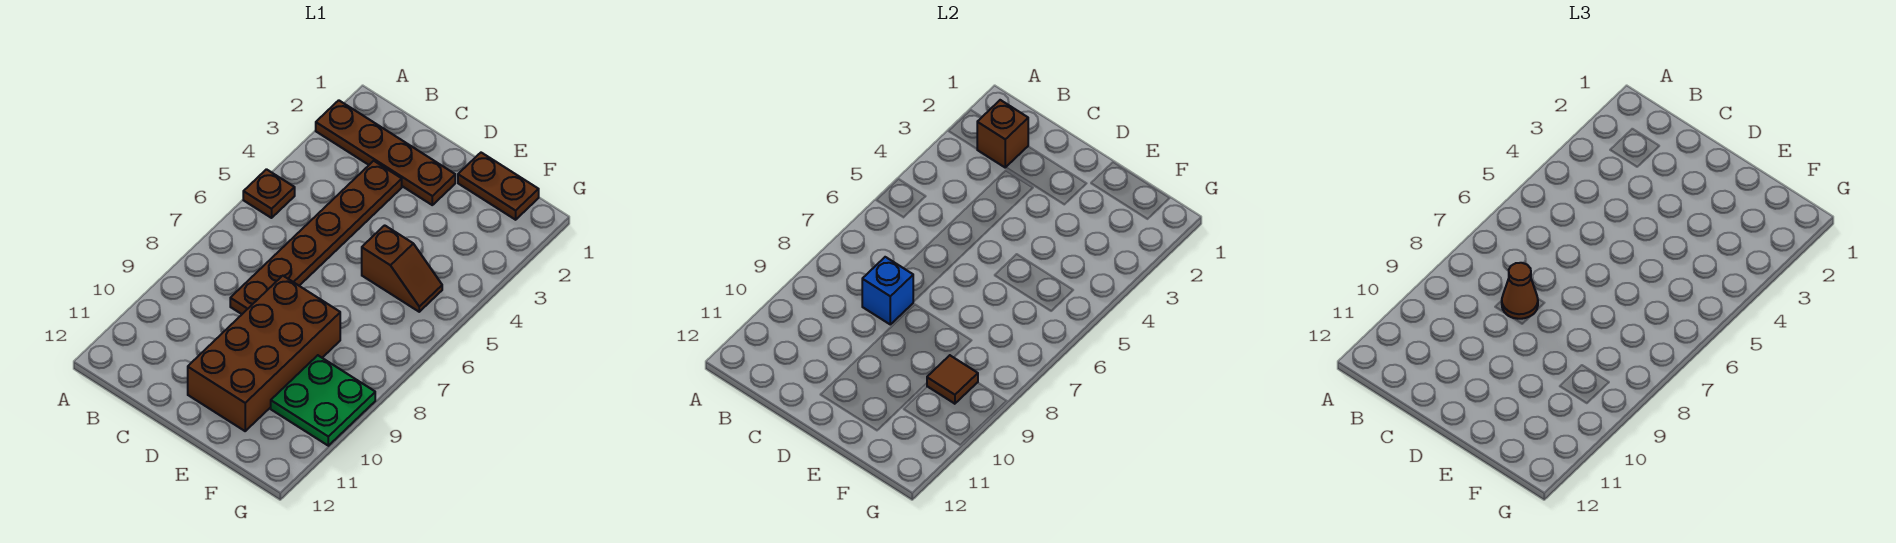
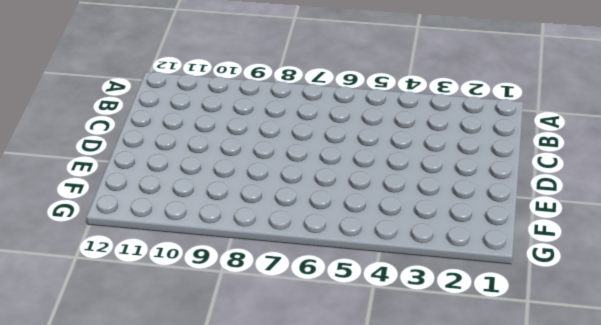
none -> brown plate A2:D2 level 1
none -> brown plate A5 level 1

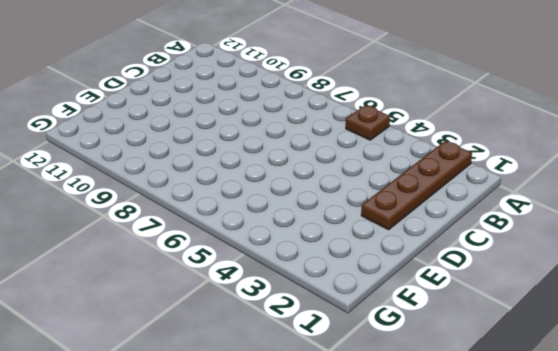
none -> brown plate C3:C8 level 1
none -> brown brick D8:E11 level 1

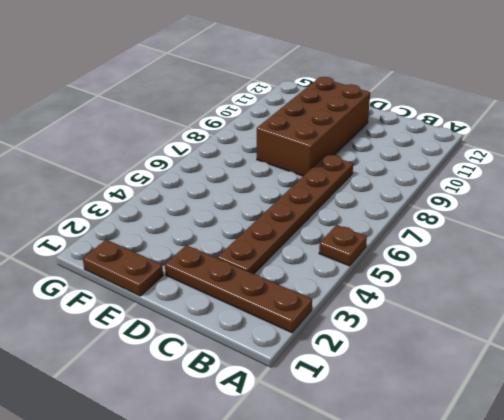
none -> brown slope E5:F5 level 1 top E
none -> green plate F9:G10 level 1

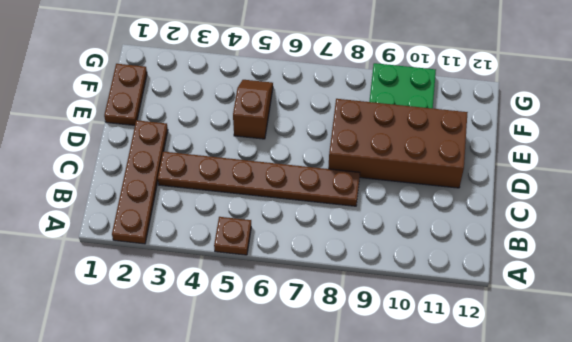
none -> brown brick B2 level 2
none -> blue brick C8 level 2

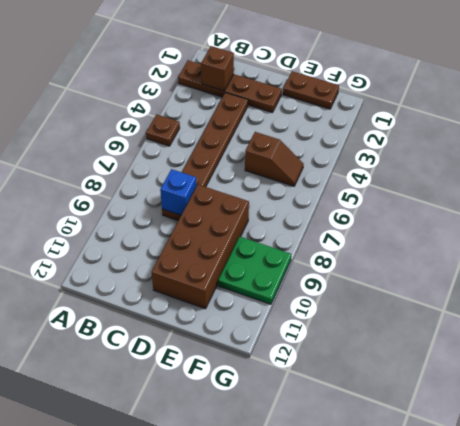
none -> brown tile F9 level 2
none -> brown cone C8 level 3

